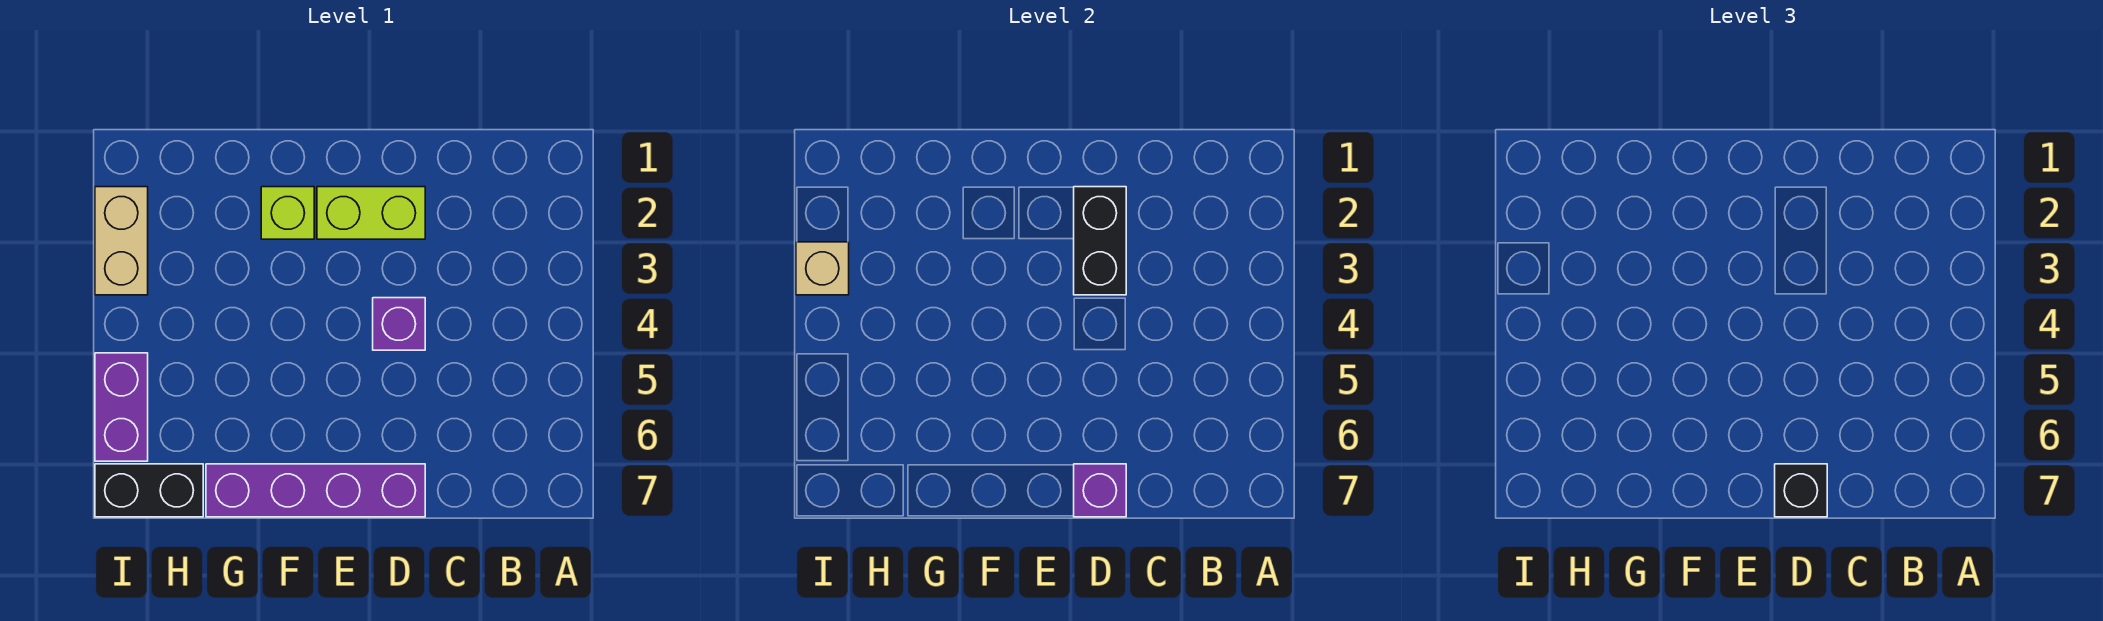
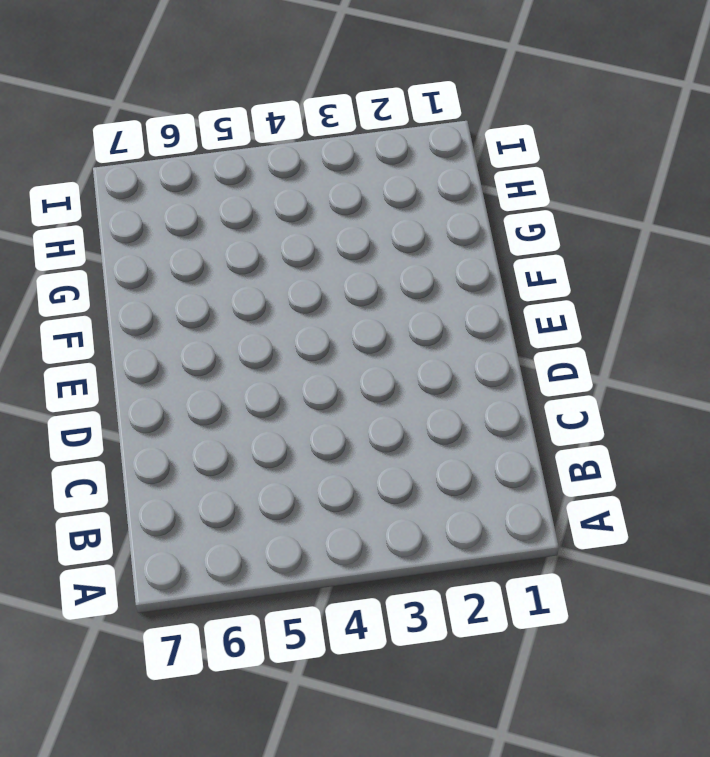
none -> lime brick D2:E2 level 1
none -> purple brick D4 level 1

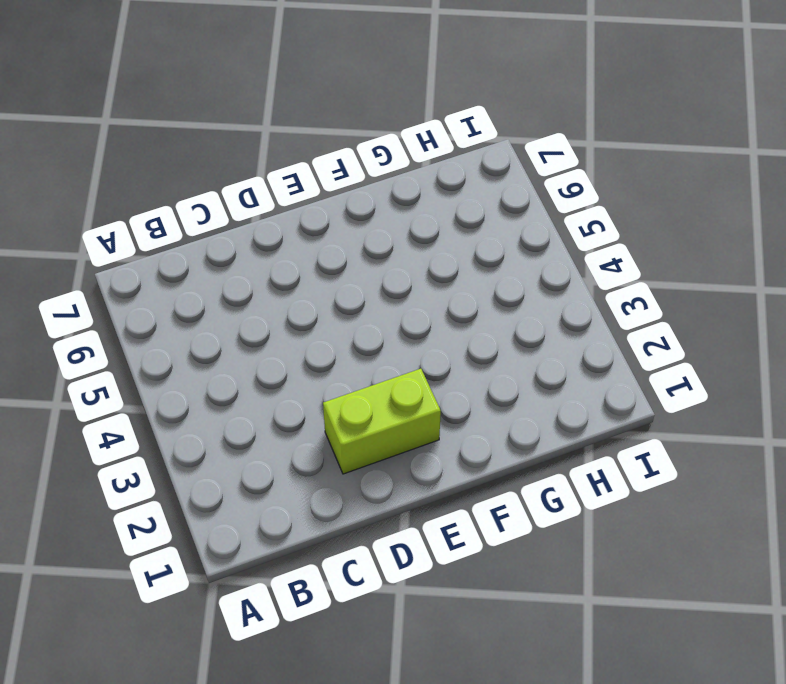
none -> purple brick D4 level 1
none -> purple brick D7:G7 level 1

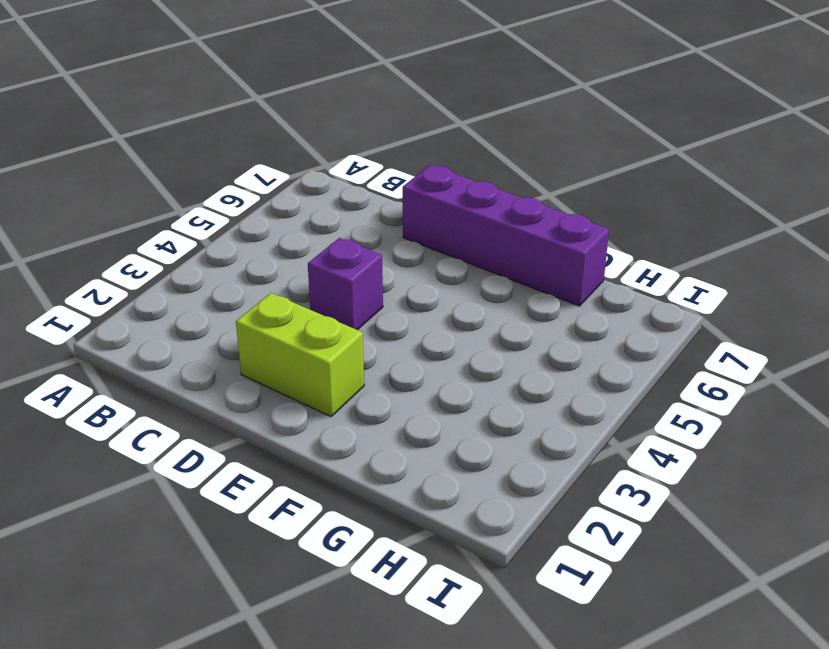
none -> lime brick F2 level 1
none -> black brick H7:I7 level 1

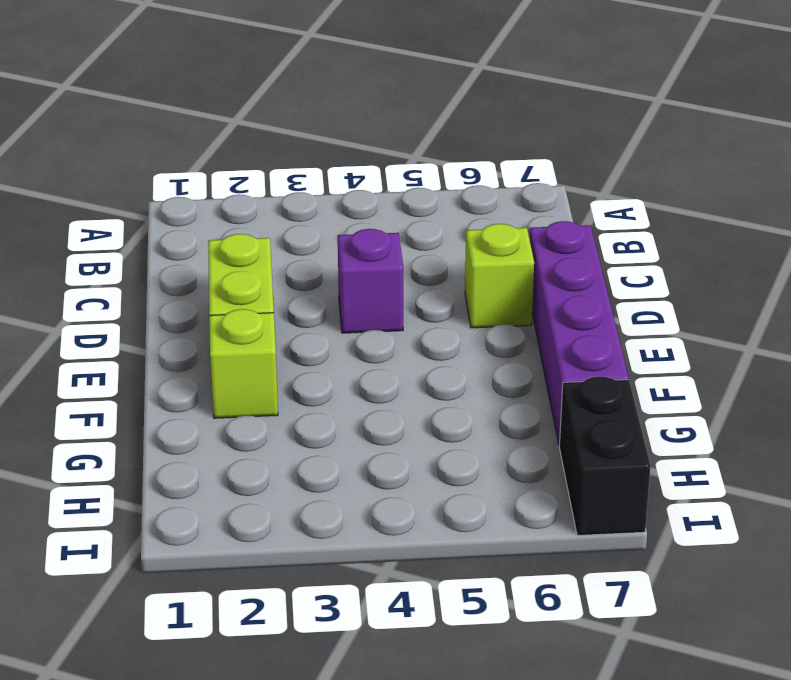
lime brick D6 level 1 -> none
none -> tan brick I2:I3 level 1
none -> purple brick I5:I6 level 1

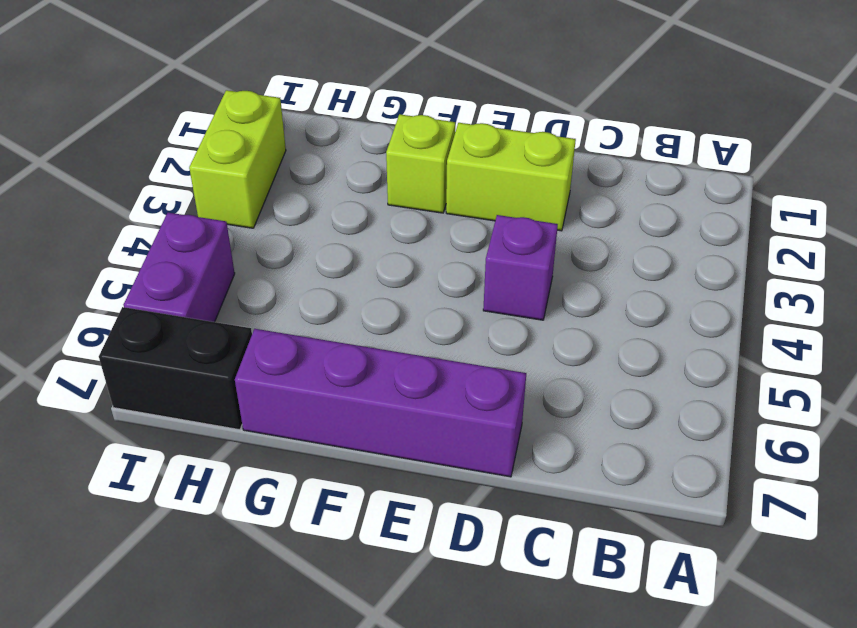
lime brick I2:I3 level 1 -> tan brick I2:I3 level 1
none -> black brick D2:D3 level 2
none -> purple brick D7 level 2

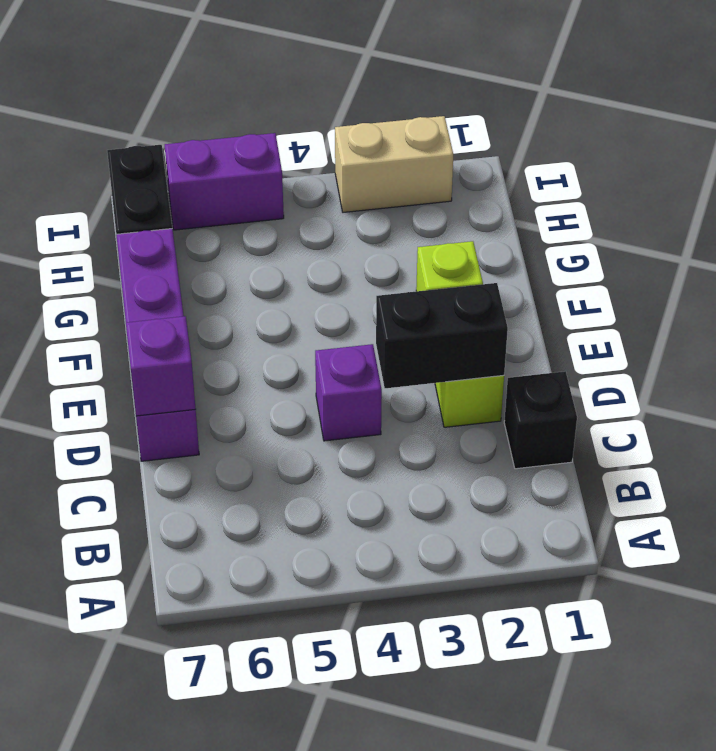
black brick C1 level 1 -> black brick D7 level 3
none -> tan brick I3 level 2

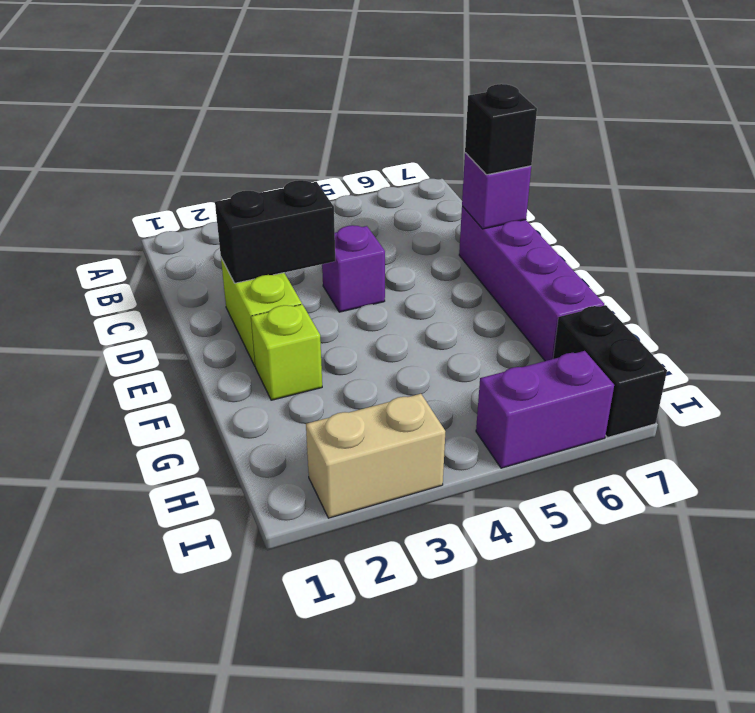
none -> tan brick I3 level 2

